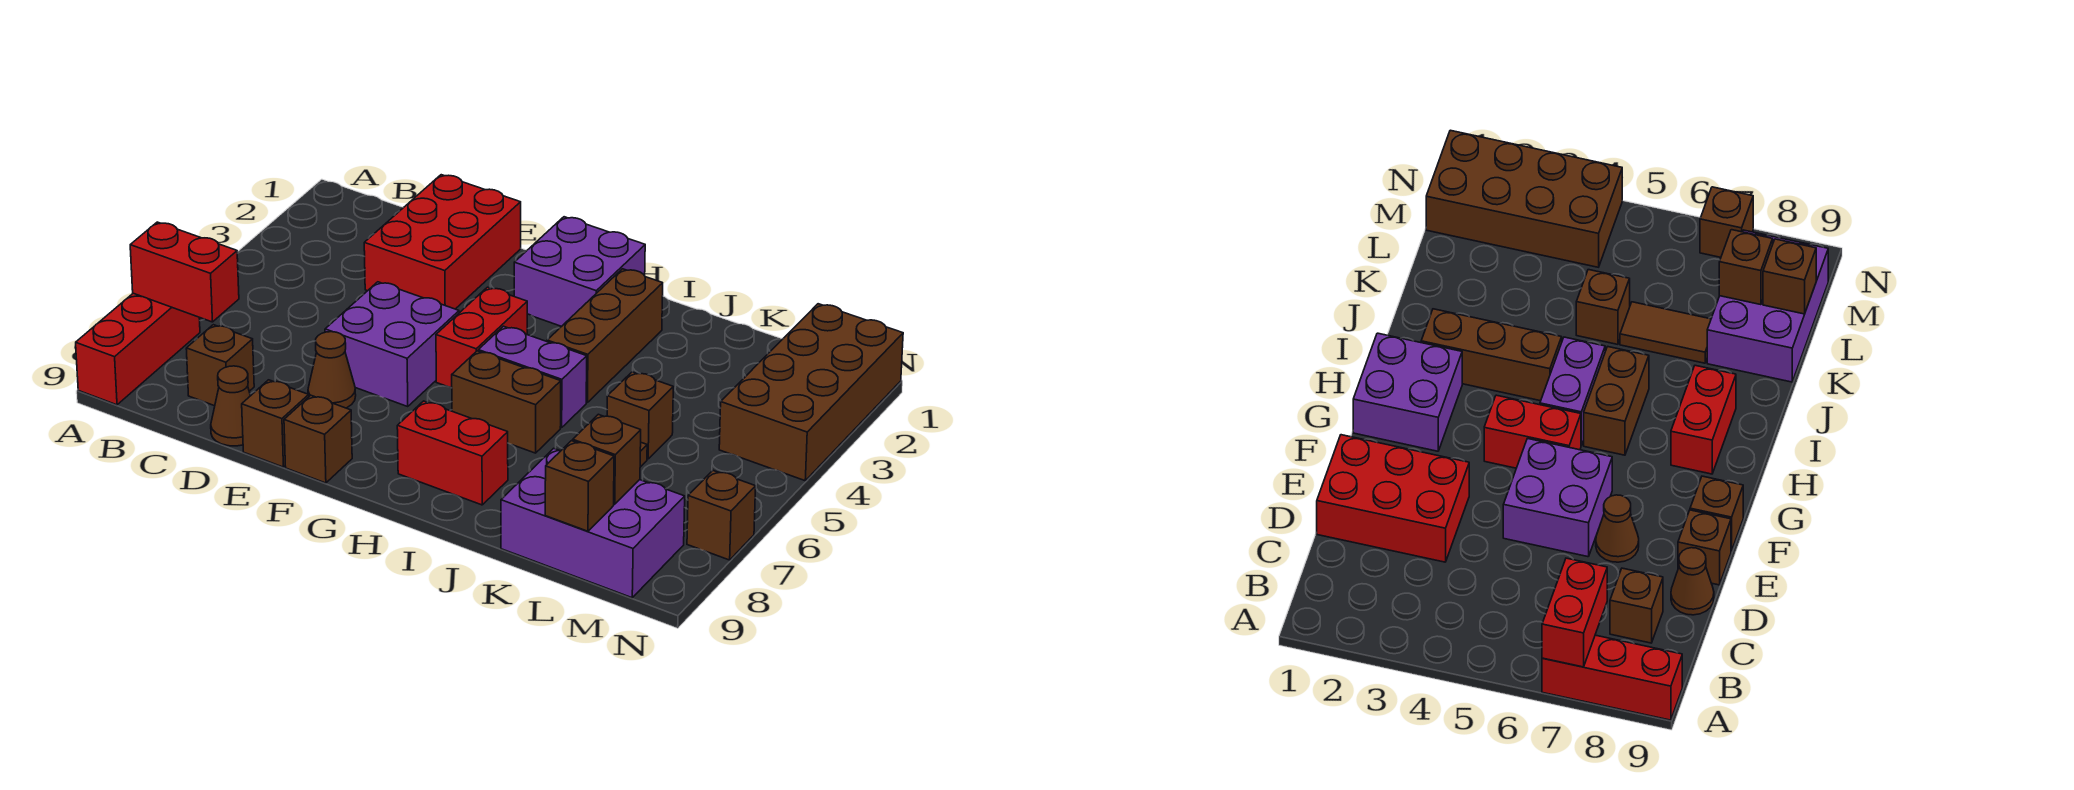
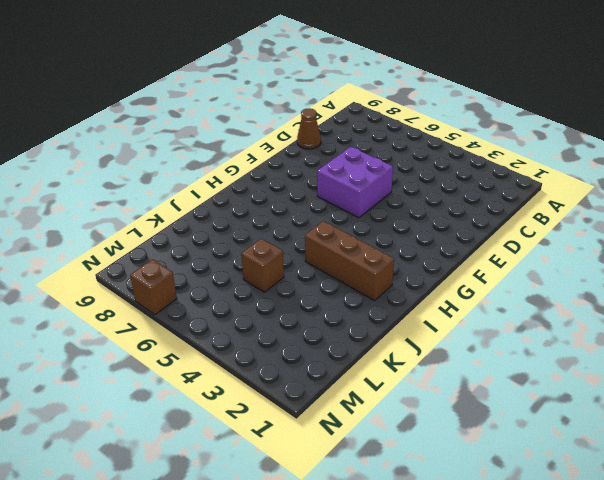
none -> red brick A7:A9 level 1
none -> brown brick C8 level 1
none -> red brick D1:E3 level 1

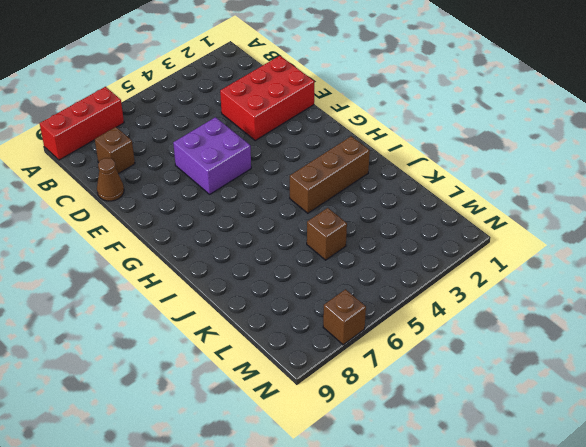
none -> brown cone E7 level 1
none -> brown brick E9 level 1
none -> brown brick F9 level 1

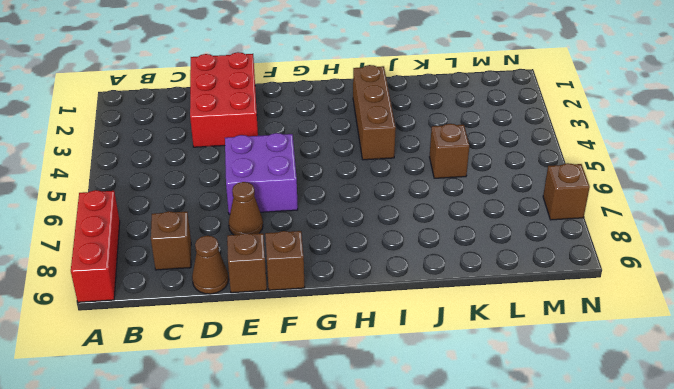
none -> purple brick G1:H2 level 1
none -> red brick G4:G5 level 1
none -> purple brick H5:I5 level 1

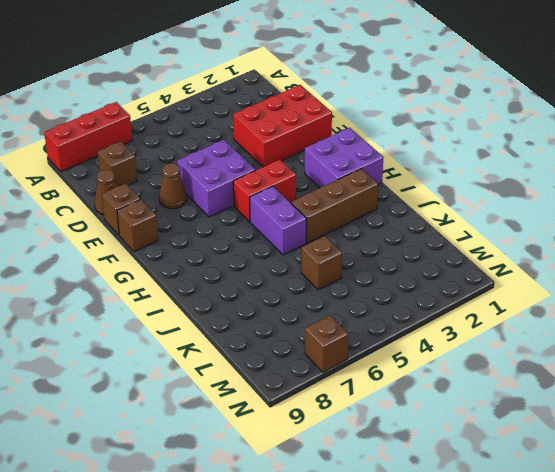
none -> brown brick H6:I6 level 1
none -> red brick H8:I8 level 1
none -> brown tile K6:K7 level 1

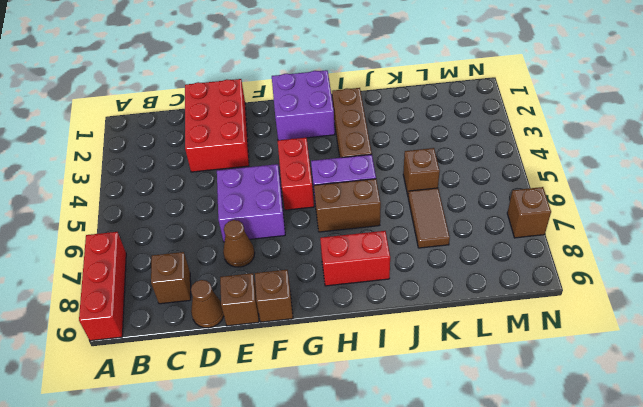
none -> purple brick K8:M9 level 1
none -> brown brick M1:N4 level 1
none -> red brick A7:B7 level 2

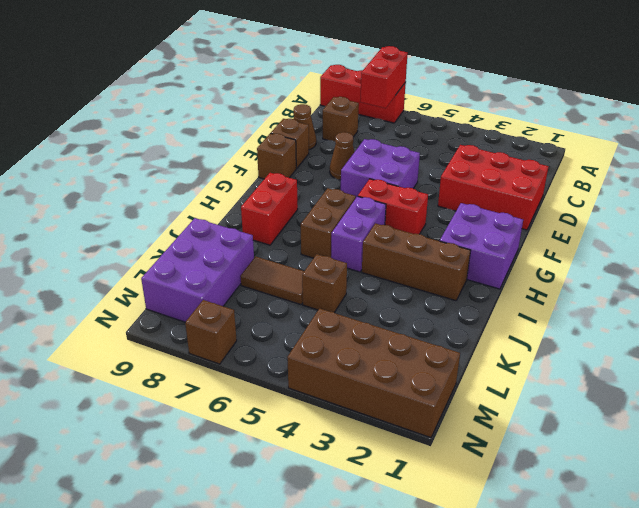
none -> brown brick L8 level 2
none -> brown brick L9 level 2

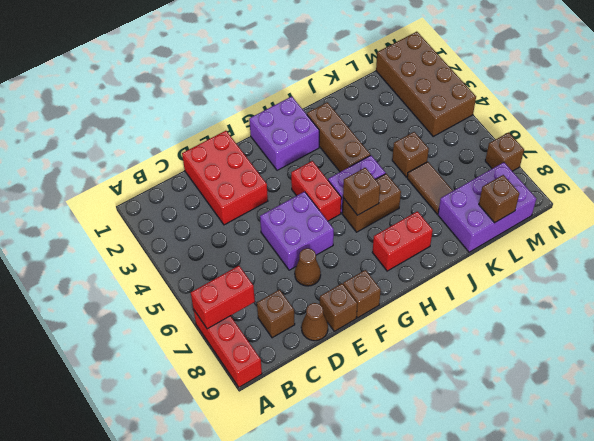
brown brick H6 level 2 -> brown brick L8 level 2

